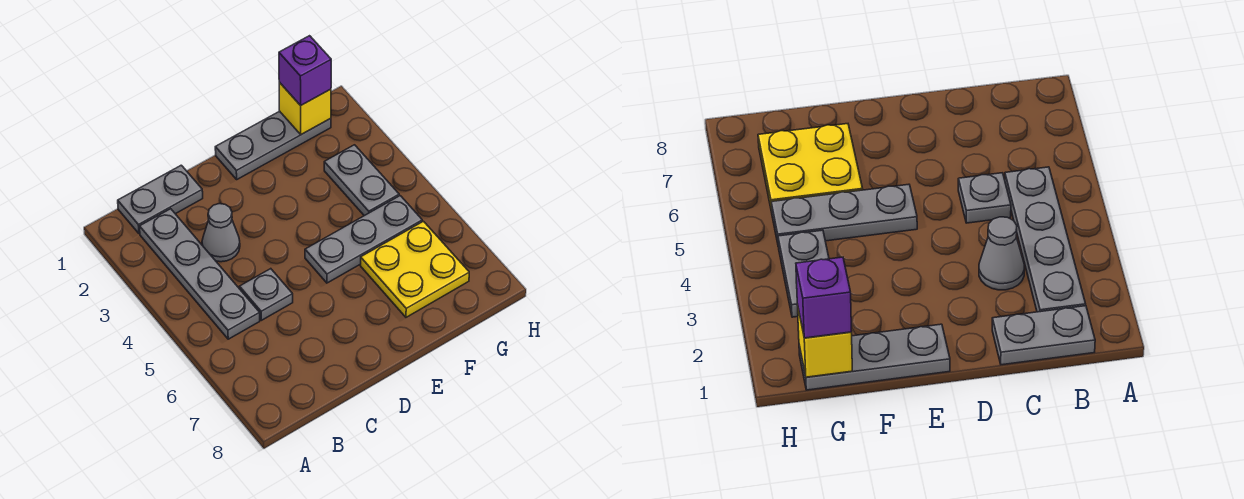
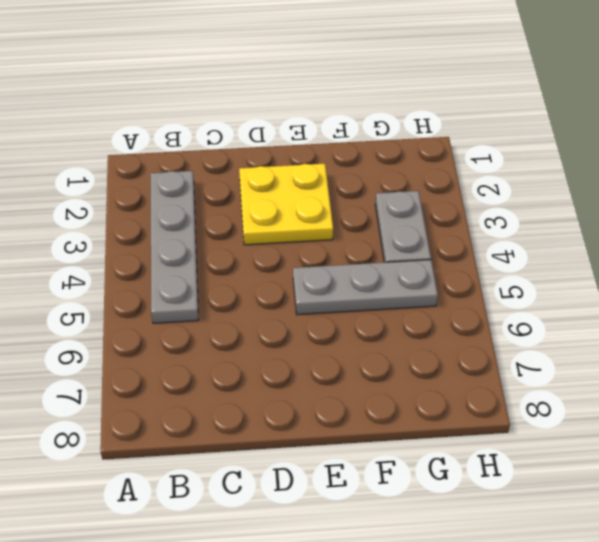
yellow plate D2:E3 level 1 -> yellow plate F6:G7 level 1
none -> grey plate B1:C1 level 1
none -> grey cone C3 level 1

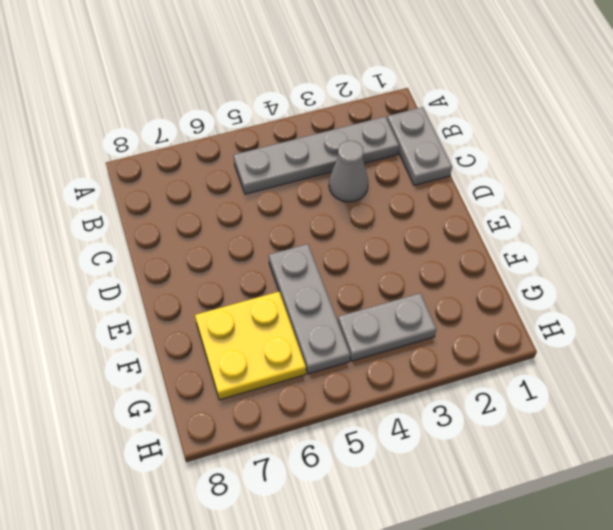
none -> grey plate C5 level 1
none -> grey plate E1:G1 level 1

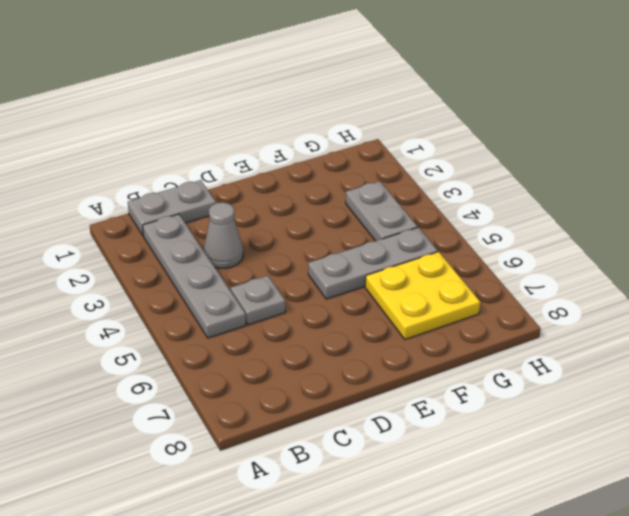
none -> grey plate E1:G1 level 1
none -> yellow brick G1 level 2

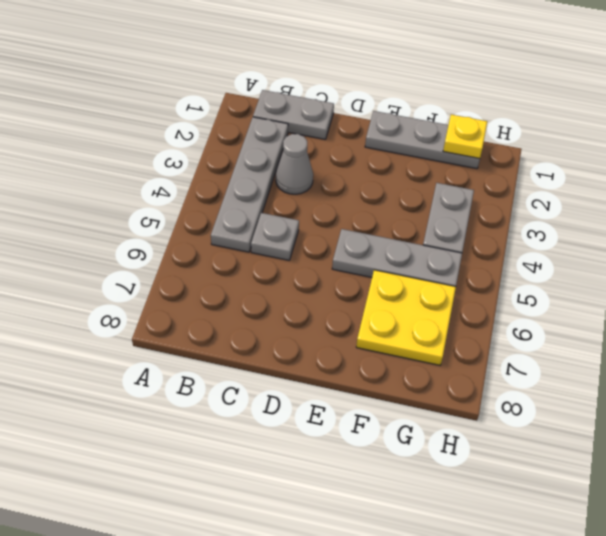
yellow plate G1 level 2 -> yellow brick G1 level 2
none -> purple brick G1 level 3

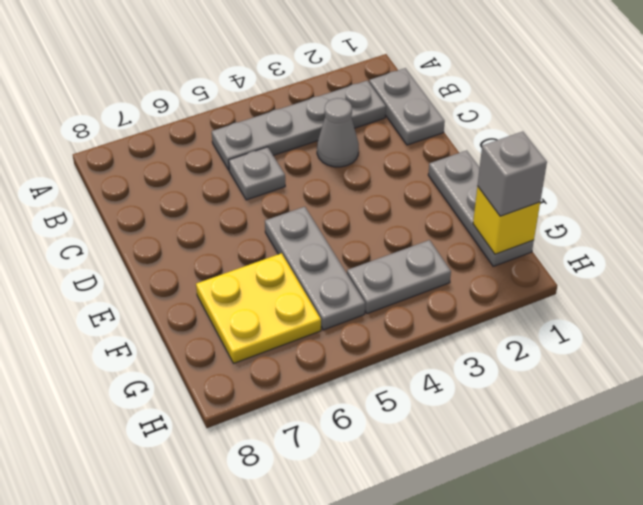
grey brick G1 level 3 -> purple brick G1 level 3

